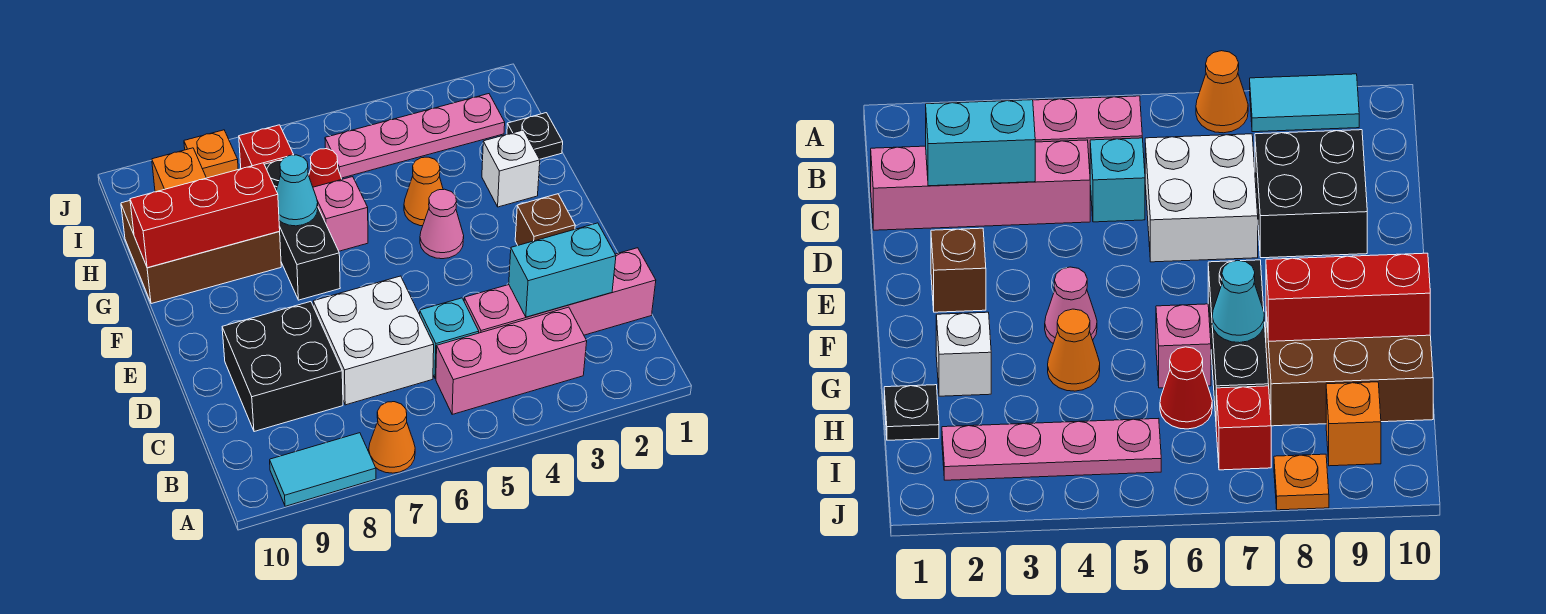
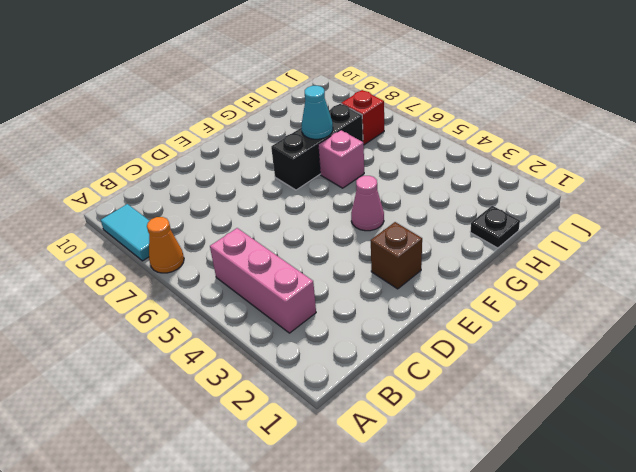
none -> pink brick C1:C4 level 1
none -> cyan brick C5 level 1
none -> white brick C6:D7 level 1

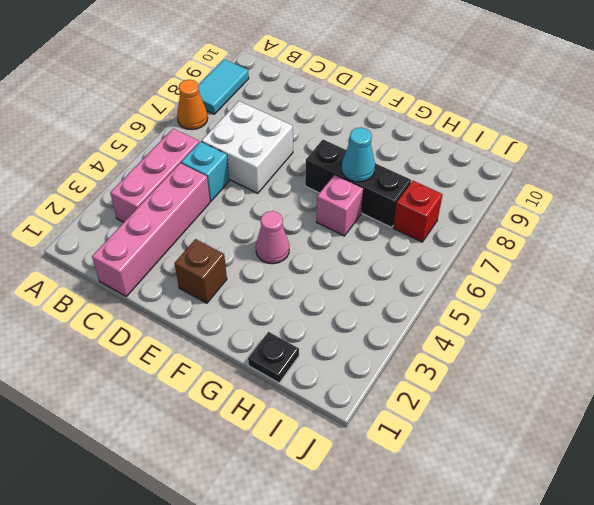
none -> black brick C8:D9 level 1
none -> white brick G2 level 1
none -> orange cone G4 level 1

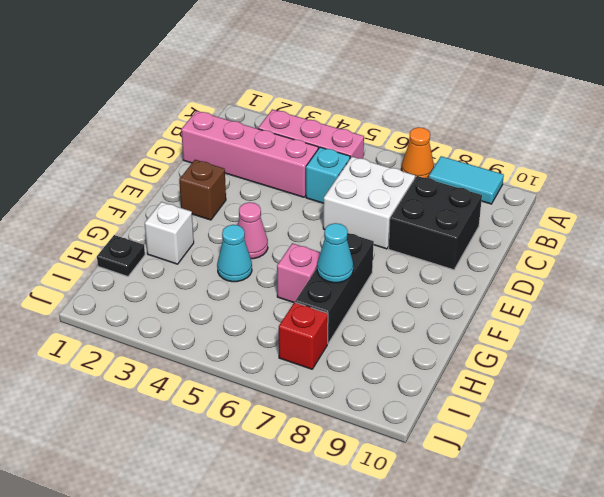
cyan cone G4 level 1 -> orange cone G4 level 1
none -> brown brick G8:H10 level 1
none -> red cone H6 level 1
none -> pink plate I2:I5 level 1

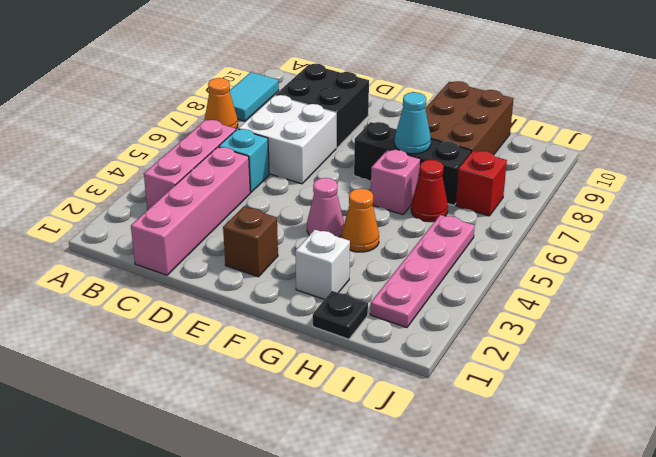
none -> orange brick I9 level 1
none -> orange plate J8 level 1
none -> cyan brick C2:C3 level 2

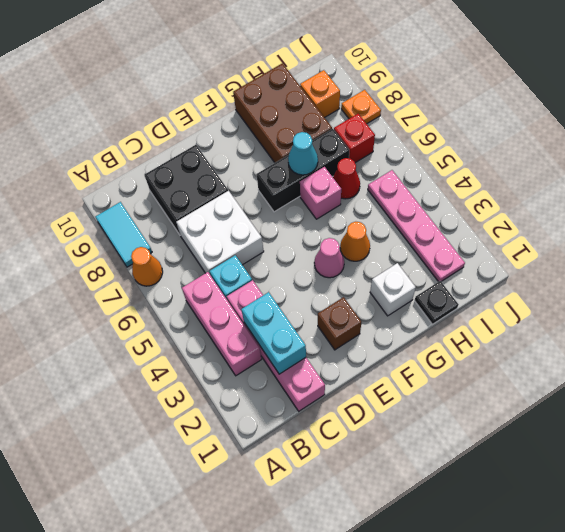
none -> red brick G8:G10 level 2

